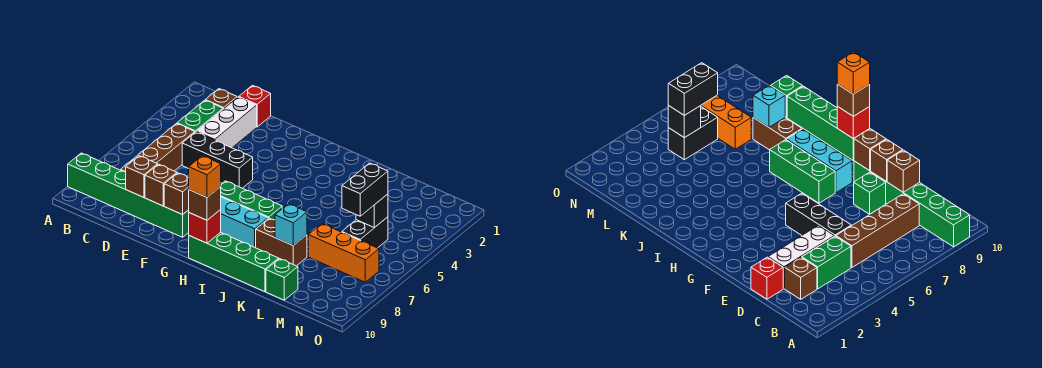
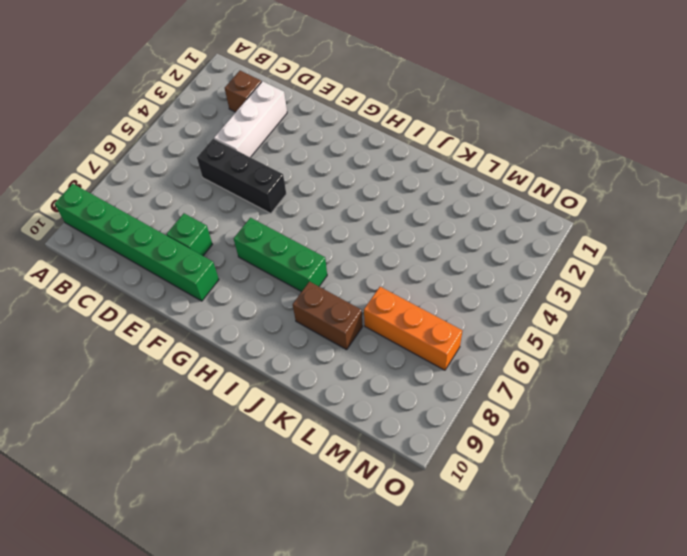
none -> green brick C3:C4 level 1
none -> brown brick C5:C8 level 1
none -> red brick D1 level 1

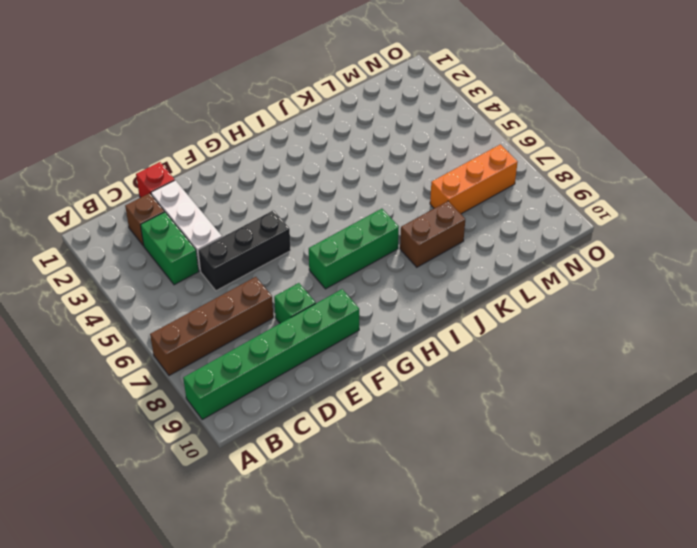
brown brick A7:D7 level 1 -> brown brick C5:C8 level 1
none -> cyan brick G8:I8 level 1
none -> green brick H10:K10 level 1
none -> green brick L10 level 1

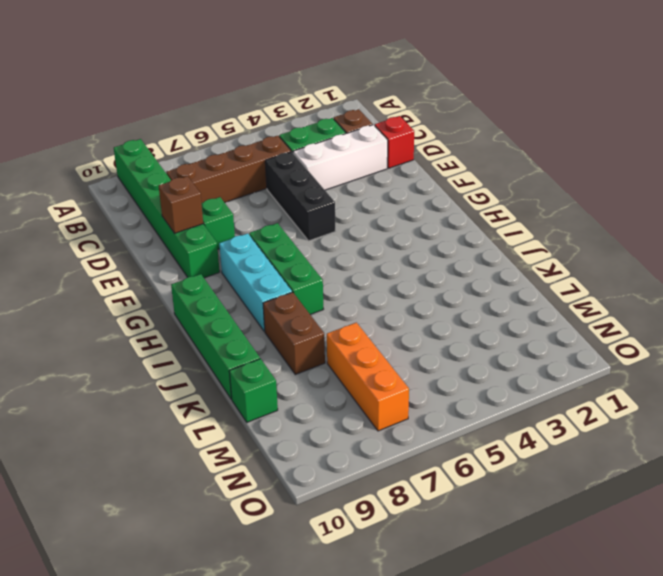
none -> black brick M5:M6 level 1
none -> brown brick D9 level 2
none -> brown brick F9 level 2

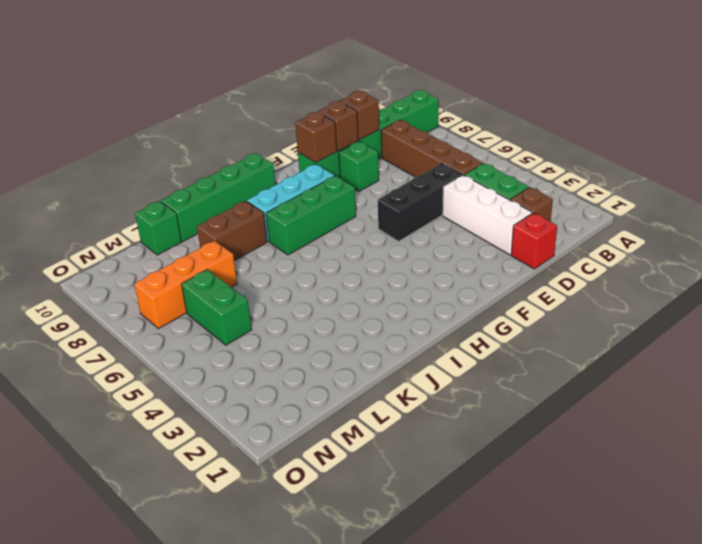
green brick M5:M6 level 1 -> black brick M5:M6 level 1
none -> red brick H10 level 2
none -> cyan brick K8 level 2
none -> black brick M5 level 2

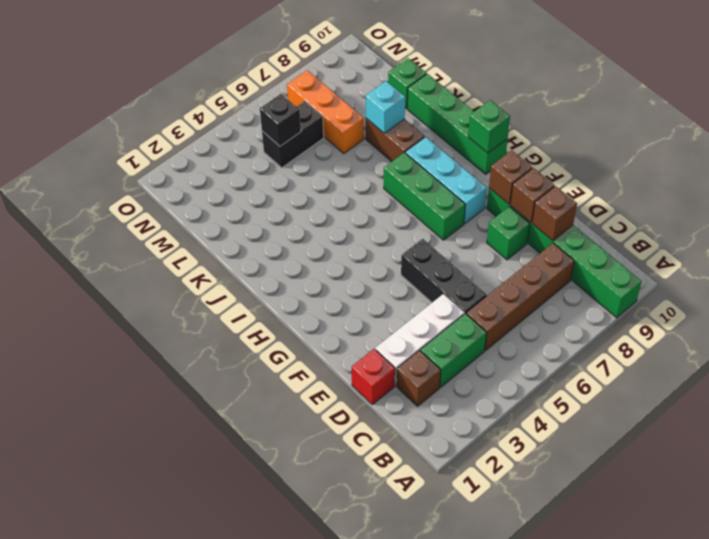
green brick H10 level 2 -> red brick H10 level 2
none -> brown brick H10 level 3
none -> black brick M5:M6 level 3
none -> orange brick H10 level 4

